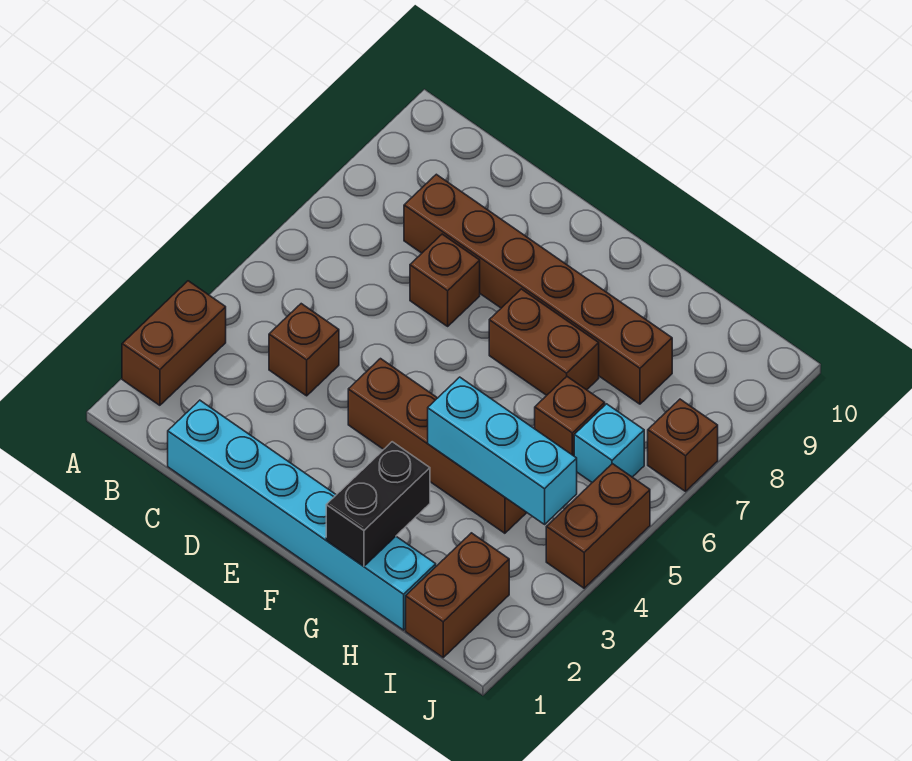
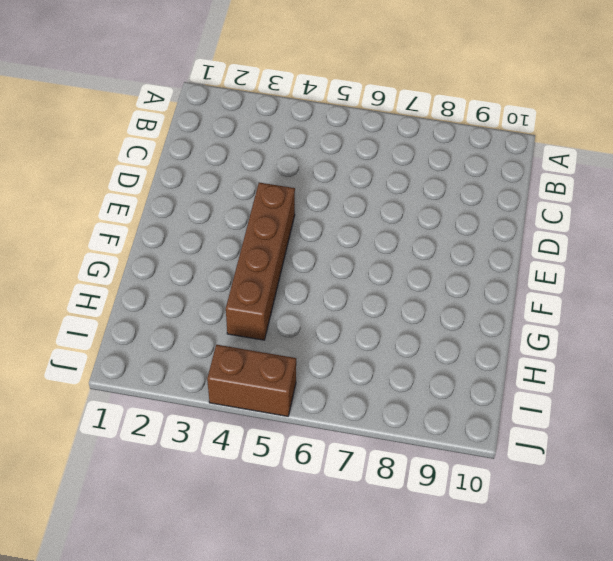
none -> brown brick A2:A3 level 1
none -> cyan brick C1:H1 level 1
none -> brown brick C4 level 1

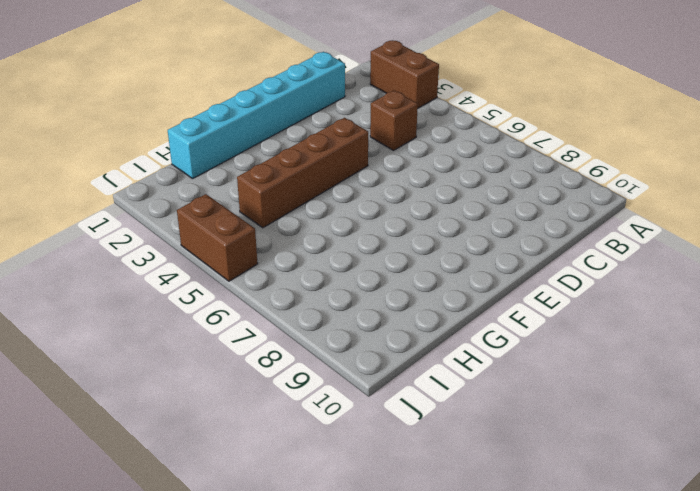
none -> brown brick C8:H8 level 1
none -> brown brick D7 level 1
none -> brown brick F7:G7 level 1

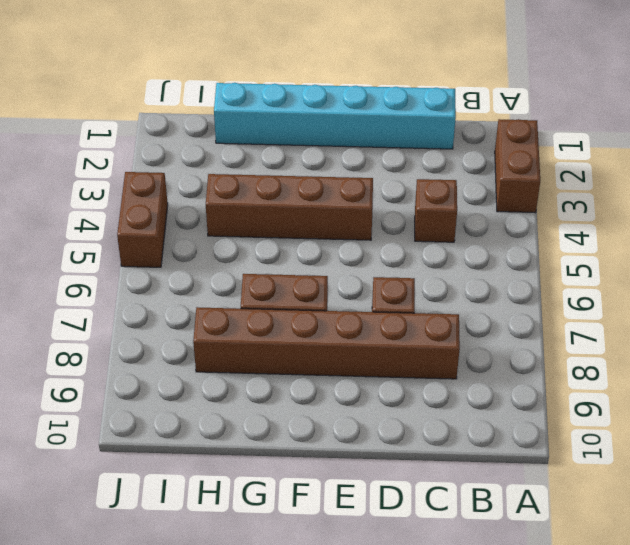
none -> brown brick H6 level 1
none -> brown brick I1:I2 level 1
none -> cyan brick I6 level 1

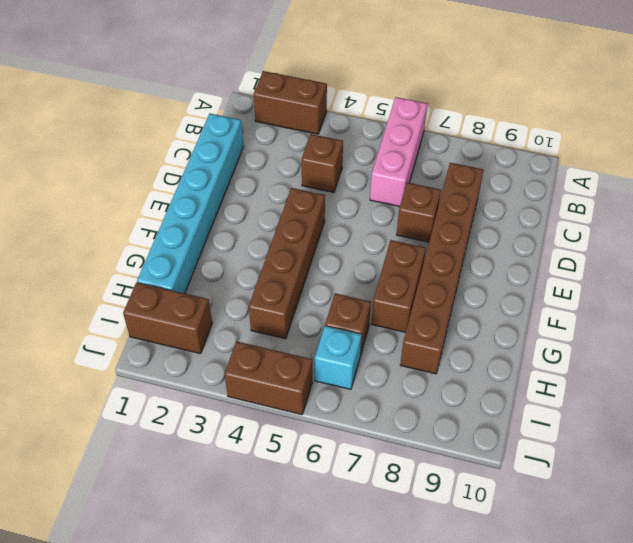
pink brick A6:C6 level 1 -> none
none -> brown brick J7 level 1
none -> black brick G1:G2 level 2
none -> cyan brick G4:I4 level 2

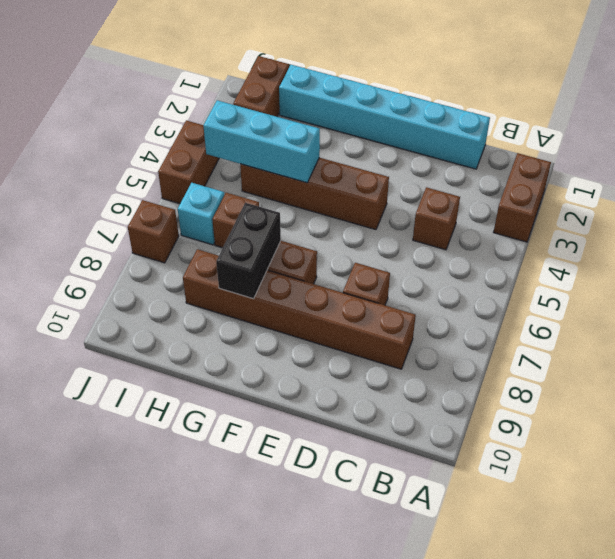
black brick G7:G8 level 2 -> black brick G1:G2 level 2

